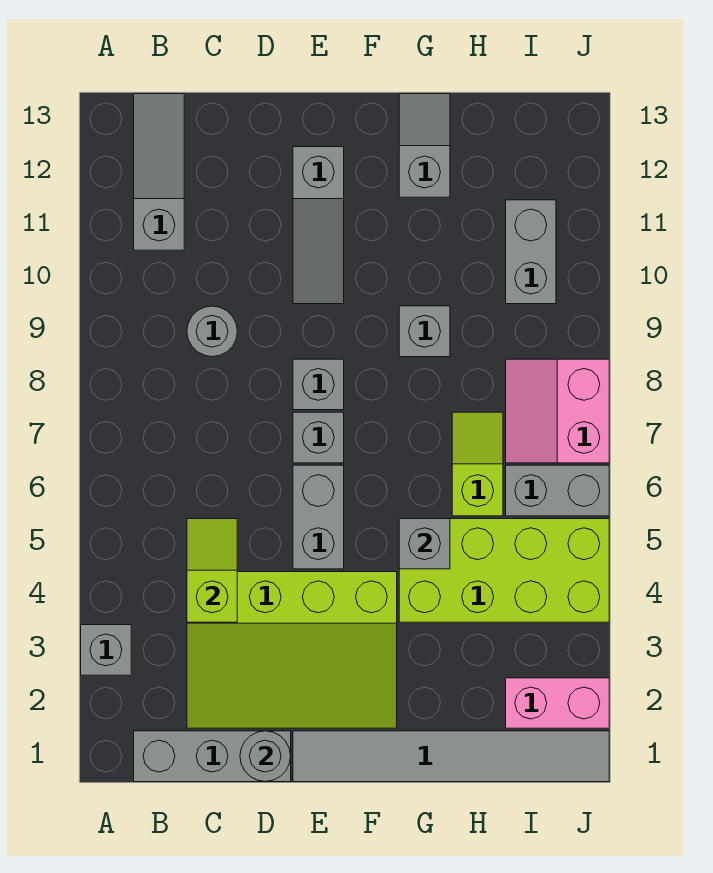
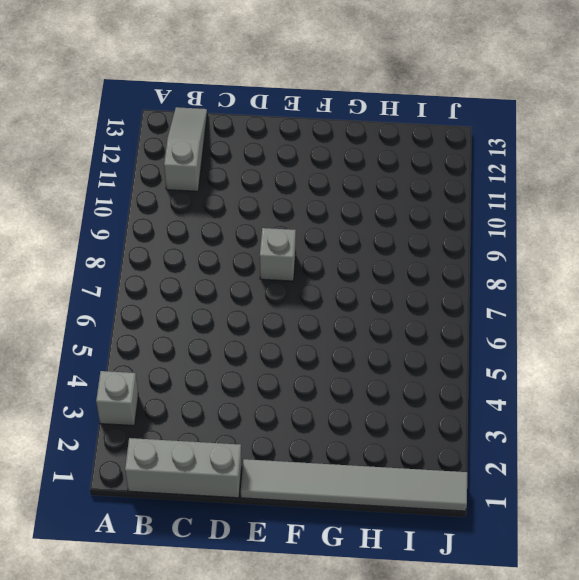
none -> lime slope C2:F4 level 1 top 4
none -> grey round brick C9 level 1
none -> grey brick E5:E6 level 1

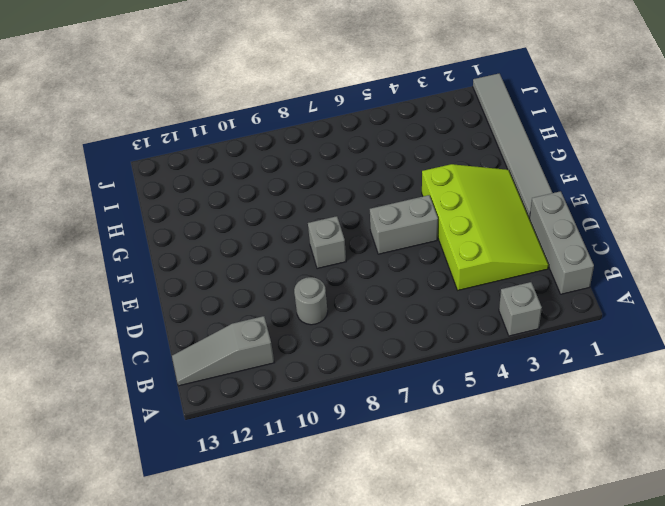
none -> grey brick E7 level 1
none -> grey slope E10:E12 level 1 top 12
none -> lime brick G4:J5 level 1

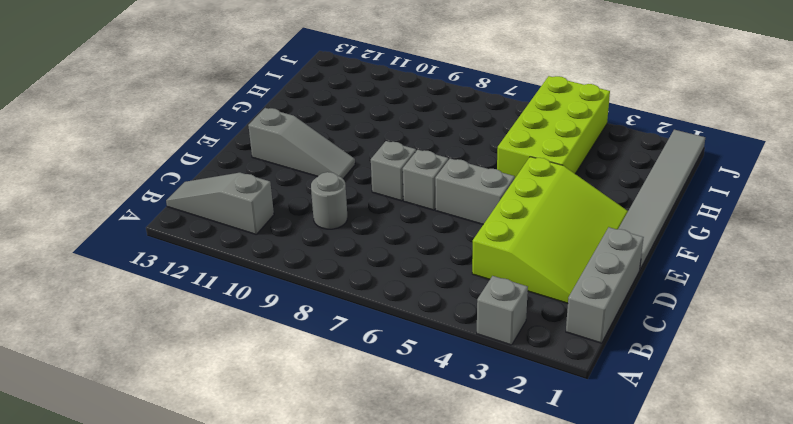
none -> grey brick G9 level 1
none -> grey slope G12:G13 level 1 top 12
none -> lime slope H6:H7 level 1 top 6

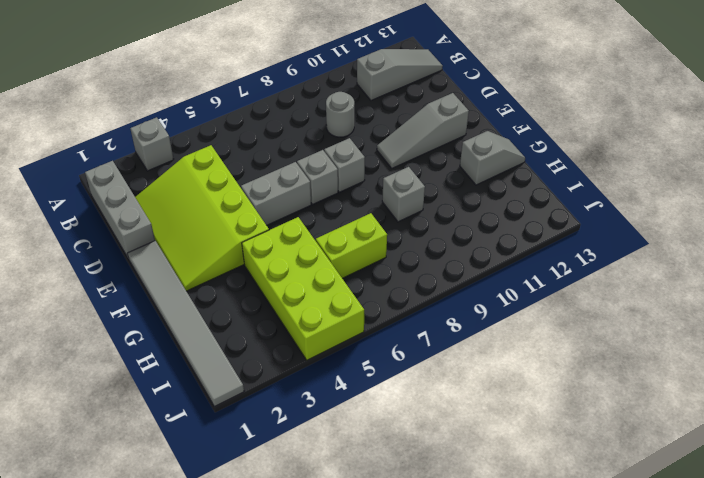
lime brick H6:H7 level 1 -> lime slope H6:H7 level 1 top 6
none -> pink brick I2:J2 level 1
none -> grey brick I6:J6 level 1
none -> pink slope I7:J8 level 1 top J

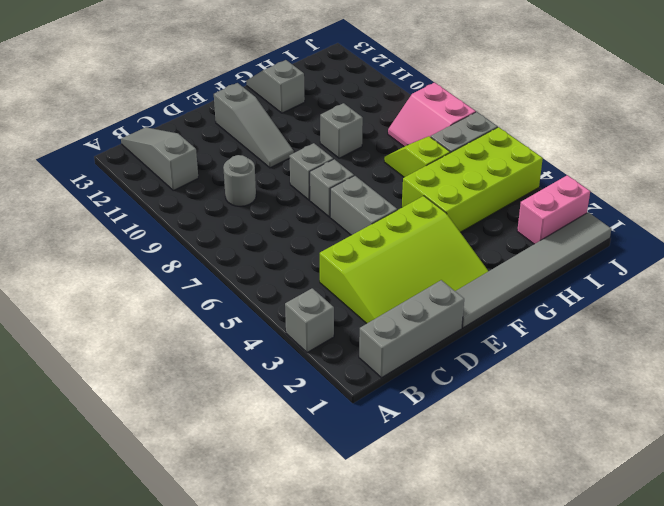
none -> grey brick I10:I11 level 1
none -> lime slope C4:C5 level 2 top 4
none -> grey round brick D1 level 2

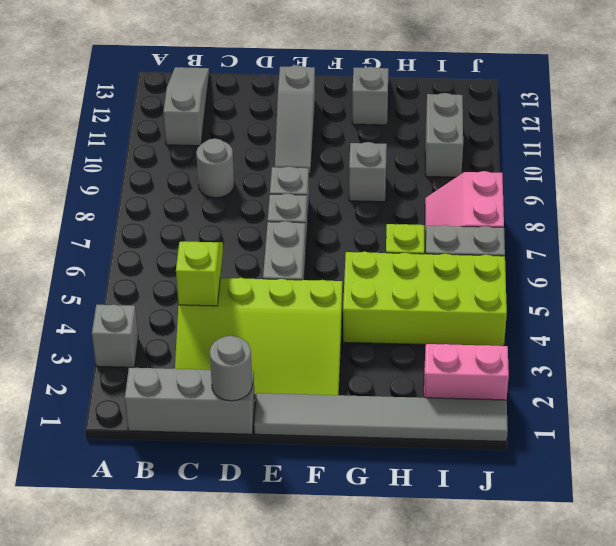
none -> grey brick G5 level 2

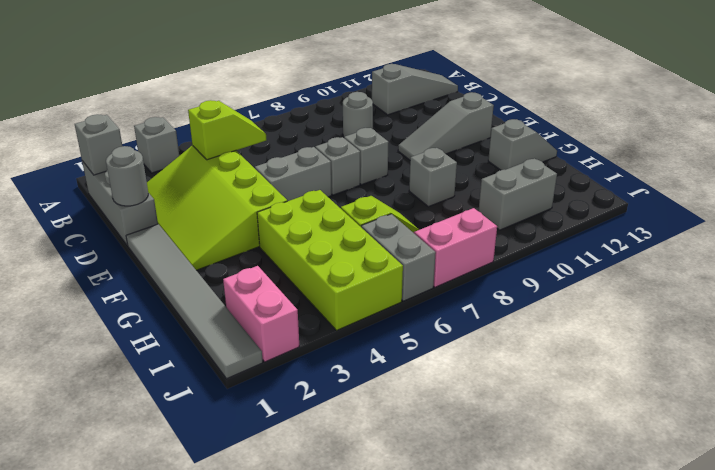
grey brick B1 level 2 -> grey brick G5 level 2

